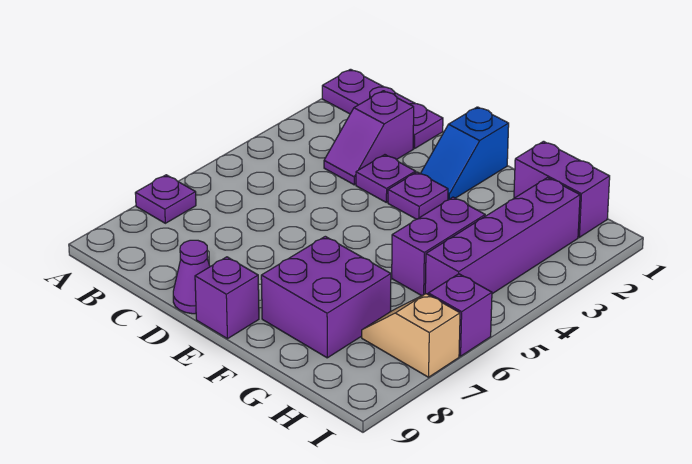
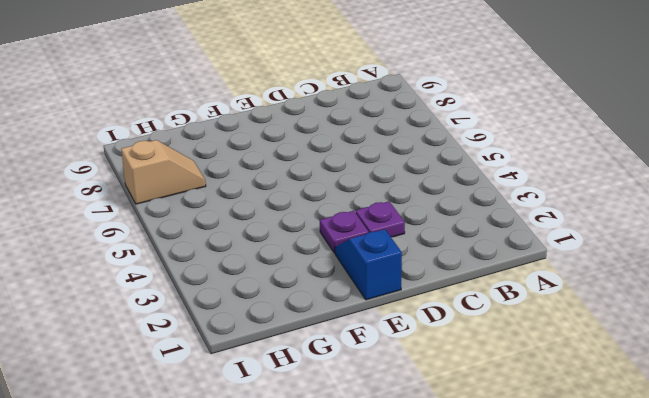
none -> purple plate A1:C1 level 1
none -> purple plate A7 level 1
none -> purple slope C2:C3 level 1 top 2

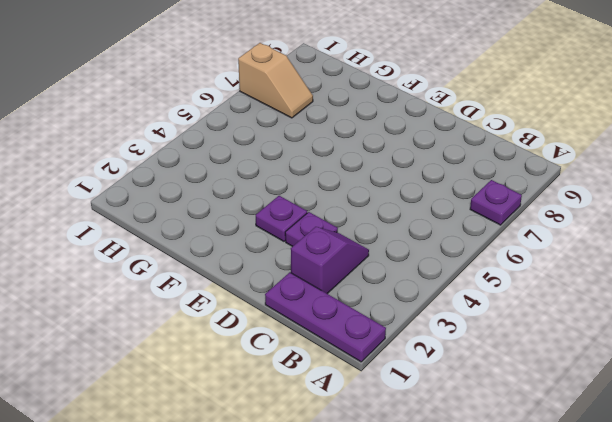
none -> purple cone D9 level 1
none -> blue slope E1:E2 level 1 top 1
none -> purple brick E9 level 1

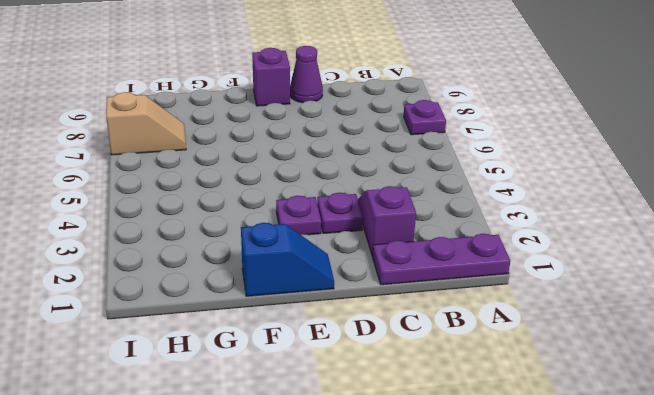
blue slope E1:F1 level 1 top F -> blue slope E1:E2 level 1 top 1
none -> purple brick F7:G8 level 1
none -> purple brick G1:H1 level 1
none -> purple brick G4:G5 level 1

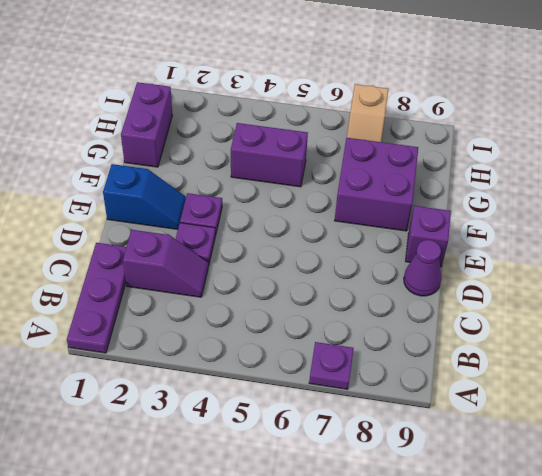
none -> purple brick H2:H5 level 1
none -> purple brick I6 level 1

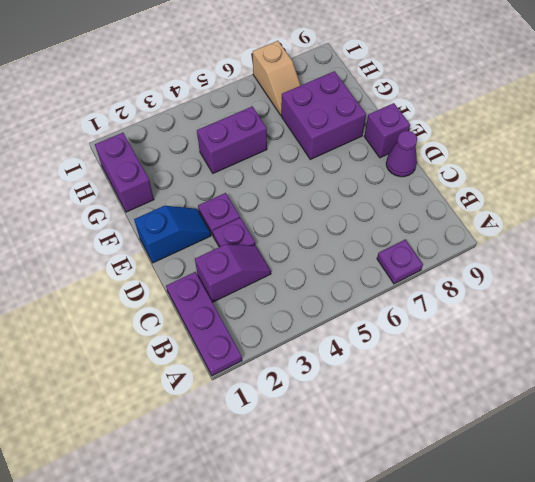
none -> purple brick H2:H5 level 1
none -> purple brick I6 level 1

